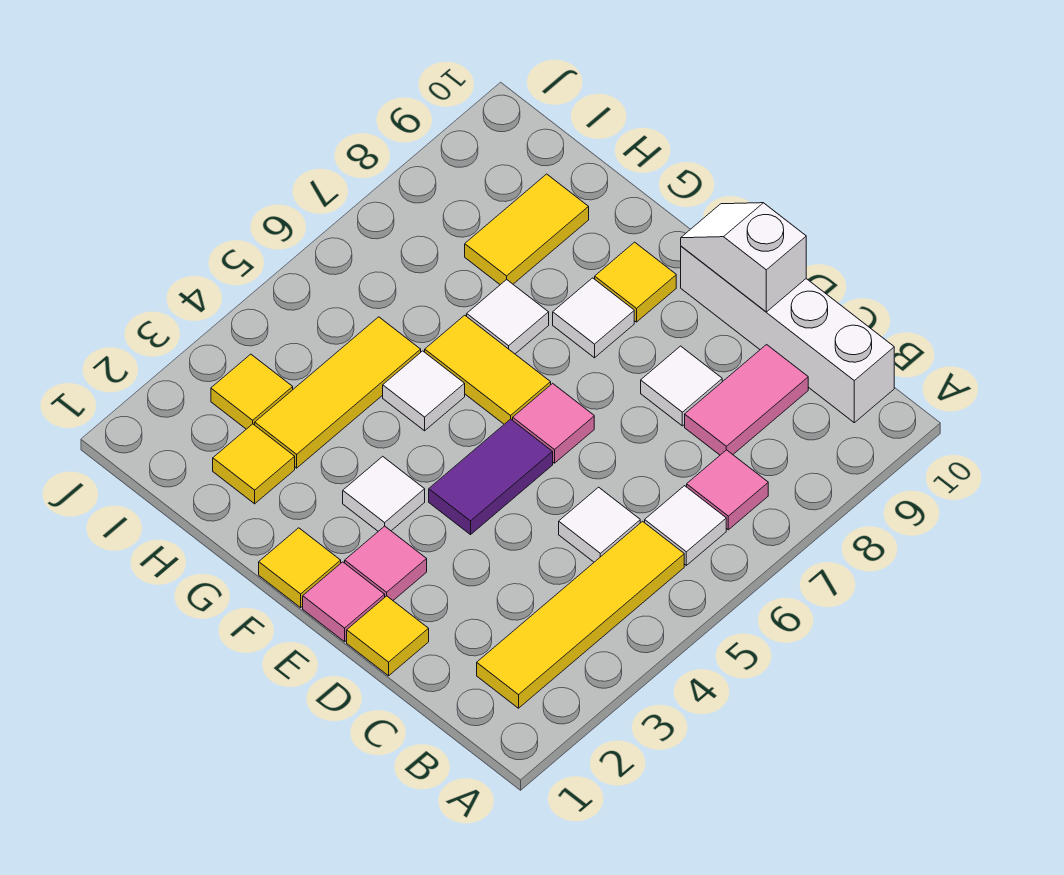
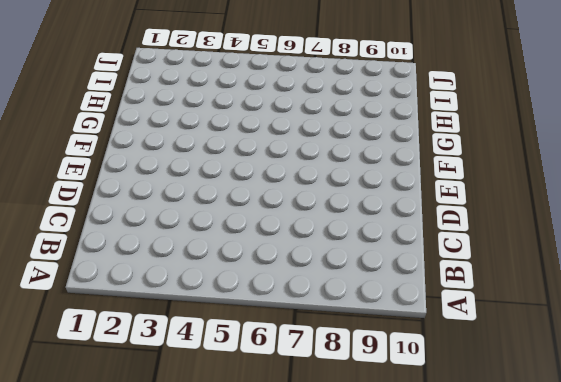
none -> yellow tile B2:B5 level 1
none -> white tile B6 level 1
none -> pink tile B7 level 1

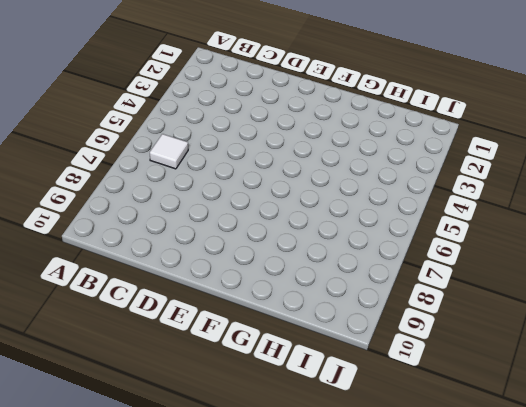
none -> yellow tile B2:B5 level 1
none -> pink tile B7 level 1
none -> white brick B10:E10 level 1

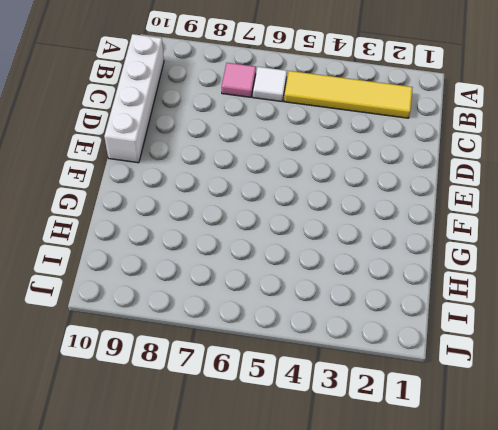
none -> white tile C5 level 1
none -> pink tile C8:C9 level 1
none -> yellow tile D1 level 1

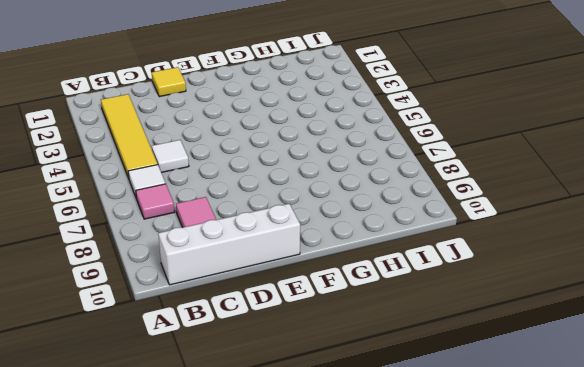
none -> white tile D8 level 1
none -> pink tile E1 level 1
none -> pink tile E2 level 1

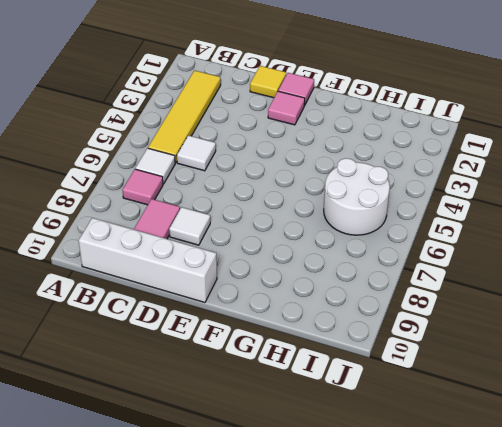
white round brick H5:I6 level 1 -> yellow tile H3:H5 level 1
none -> purple tile E4:E5 level 1
none -> pink tile E6 level 1
none -> yellow tile F1 level 1

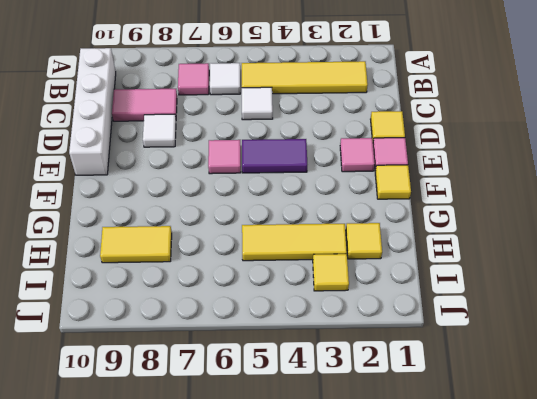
none -> white tile F3 level 1
none -> yellow tile F6:G6 level 1
none -> white tile F8 level 1

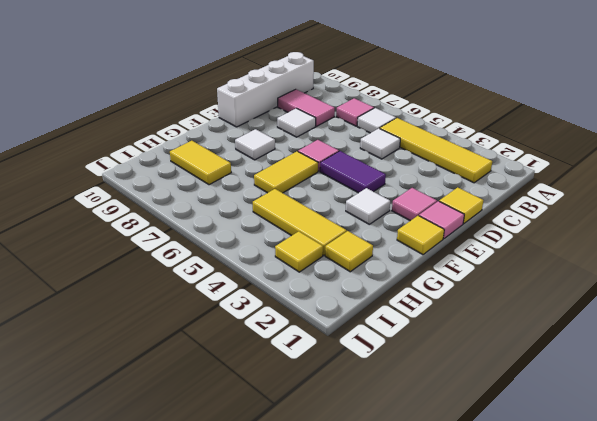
none -> yellow tile F9 level 1
none -> white tile G5 level 1
none -> white tile G7 level 1

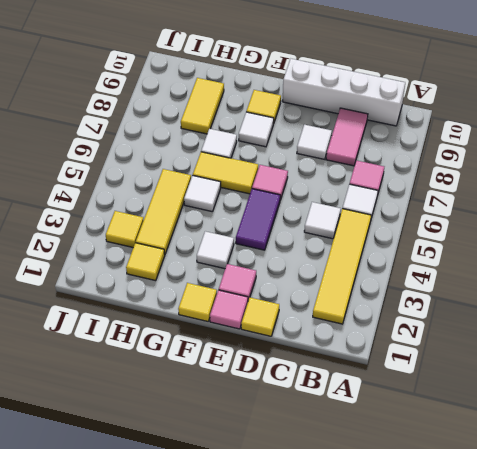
none -> white slope D10:E10 level 2 top D

